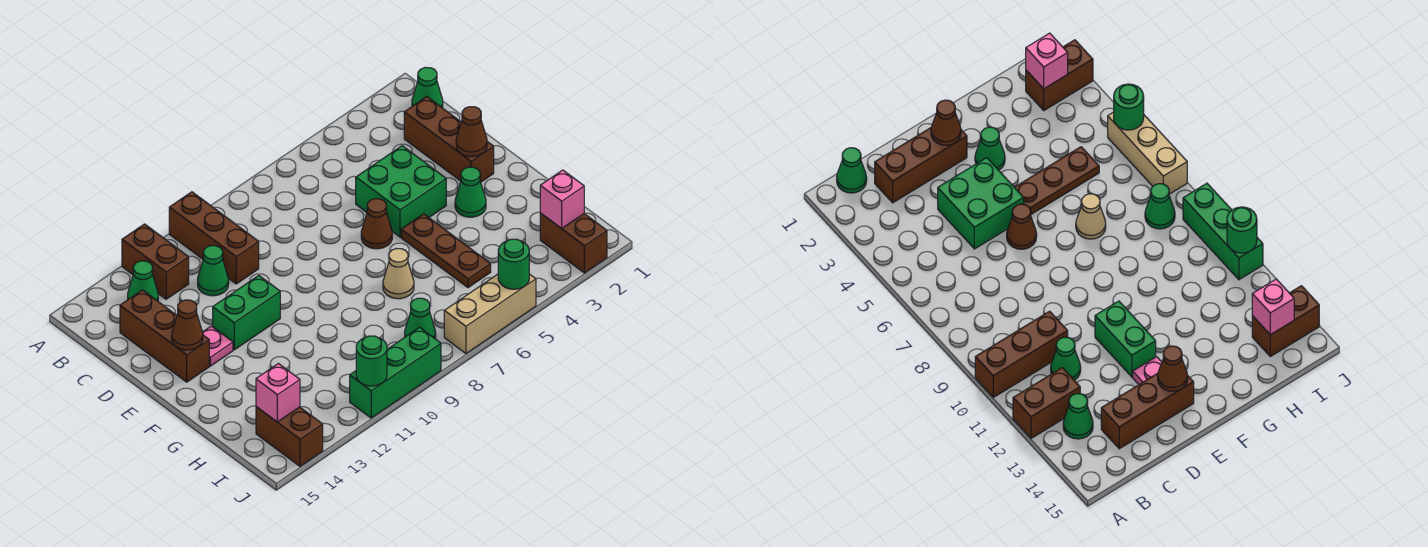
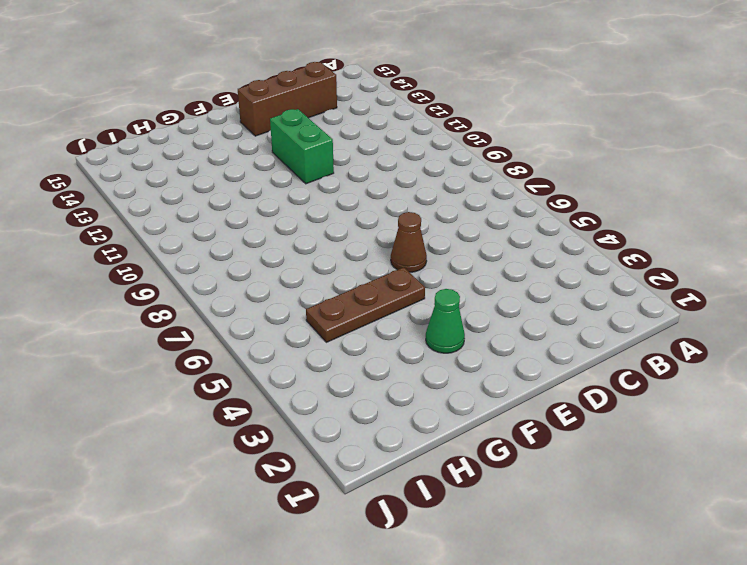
none -> brown brick A10:C10 level 1
none -> brown brick A12:B12 level 1
none -> green cone B1 level 1

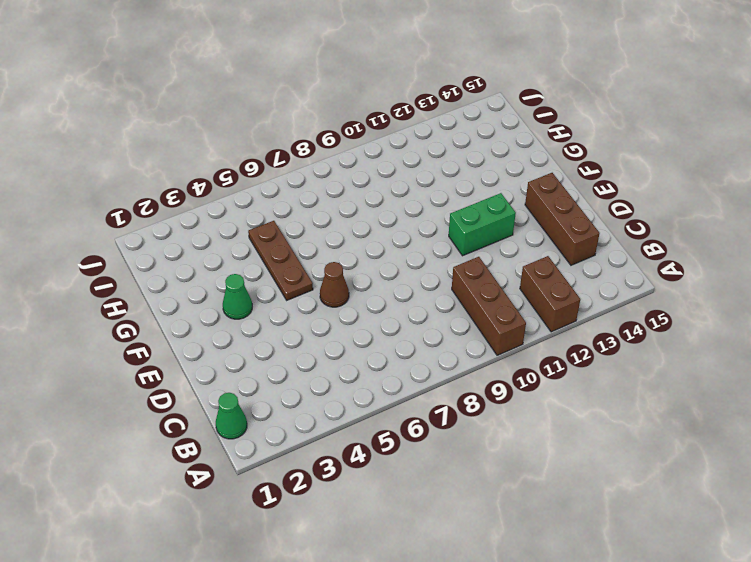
none -> green cone B13 level 1
none -> brown brick C2:E2 level 1
none -> green cone C11 level 1

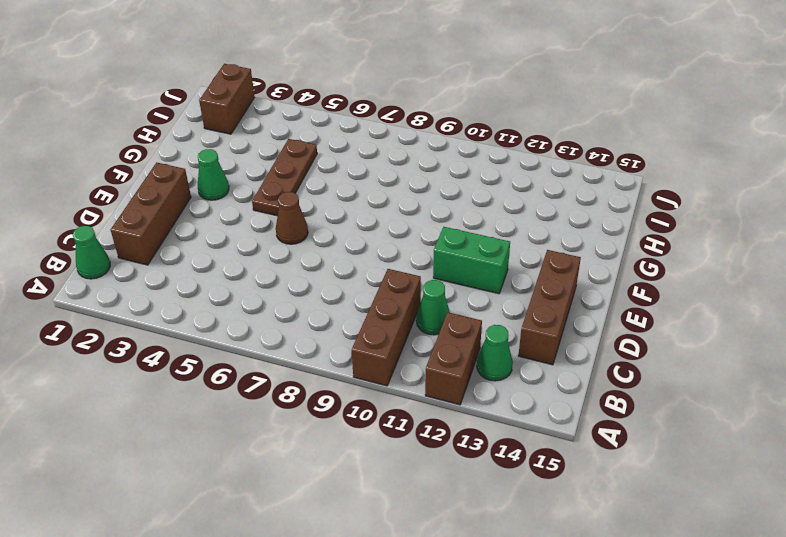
none -> green brick D4:E5 level 1
none -> pink plate E13 level 1
none -> tan cone G7 level 1

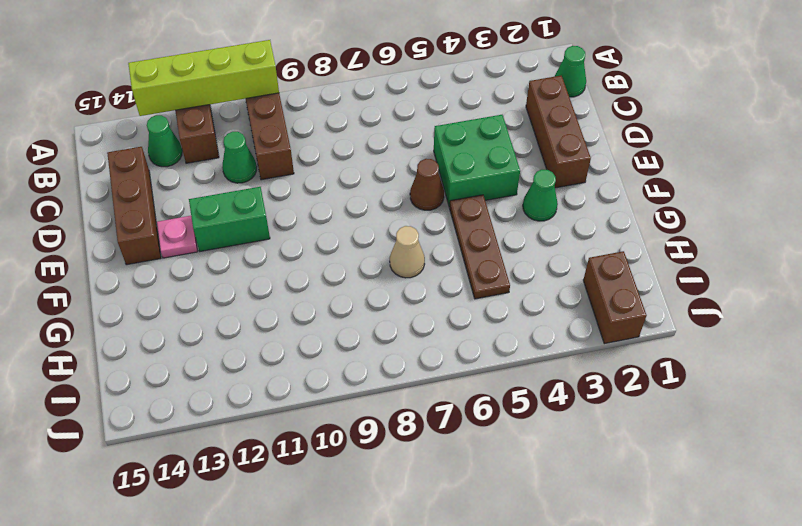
lime brick A10:A13 level 2 -> none
none -> green cone I8 level 1
none -> brown brick I14:J14 level 1
none -> tan brick J5:J7 level 1

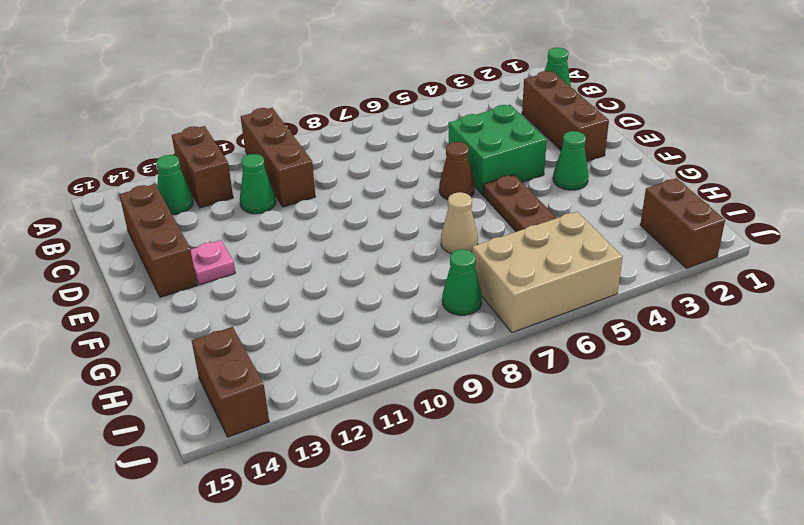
tan brick I5:J7 level 1 -> tan brick J5:J7 level 1
none -> green brick E11:E12 level 1
none -> green brick J9:J11 level 1
none -> brown cone E2 level 2

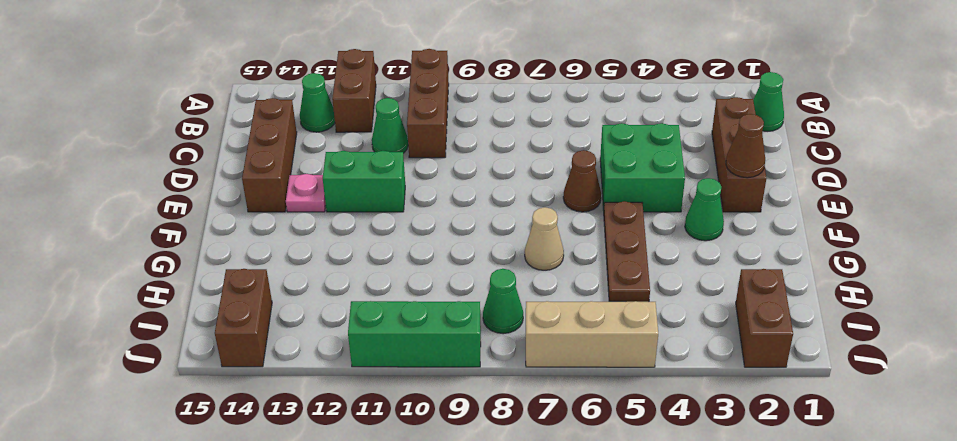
none -> brown cone E14 level 2
none -> pink brick I2 level 2
none -> pink brick I14 level 2

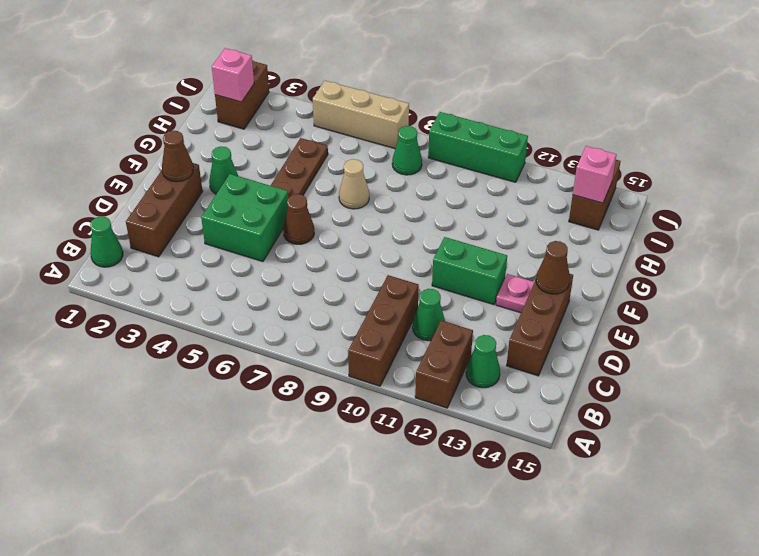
none -> green round brick J5 level 2
none -> green round brick J11 level 2

